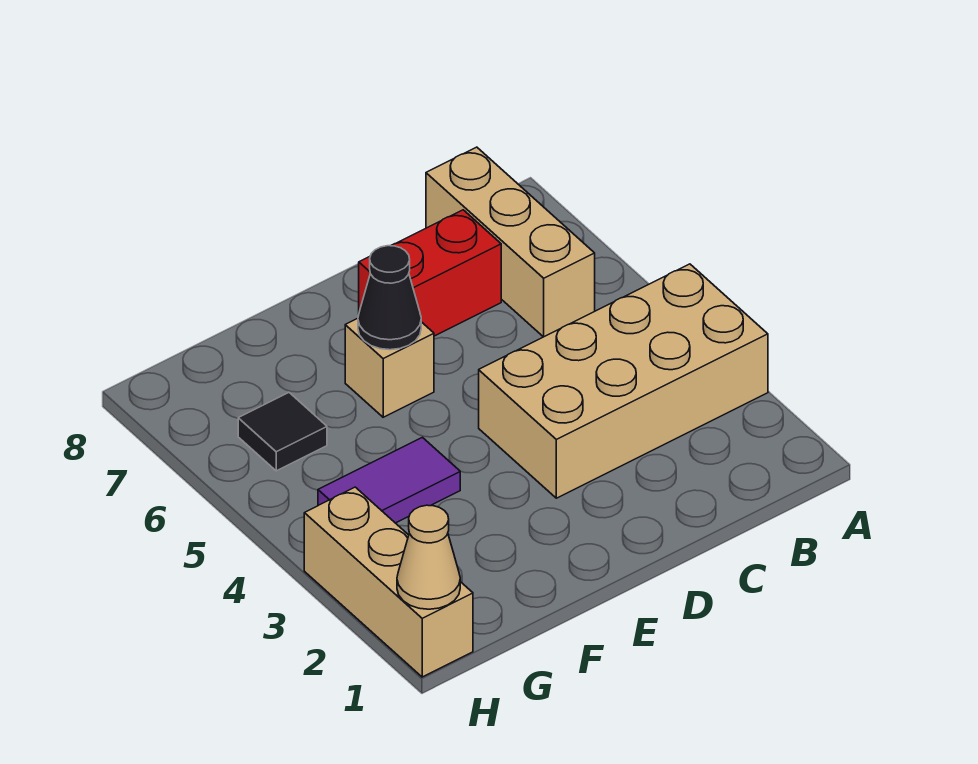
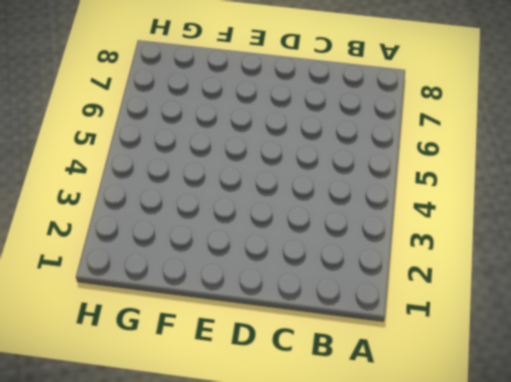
none -> tan brick A3:D4 level 1
none -> tan brick B6:B8 level 1

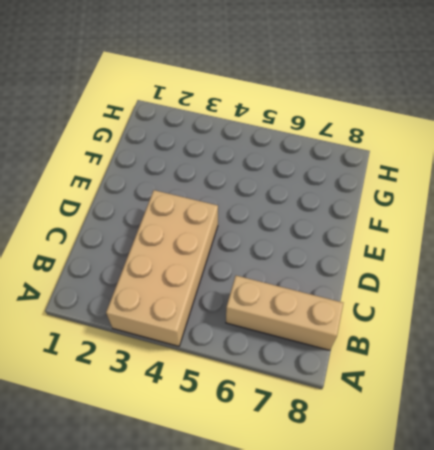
none -> red brick C7:D7 level 1
none -> tan brick E6 level 1

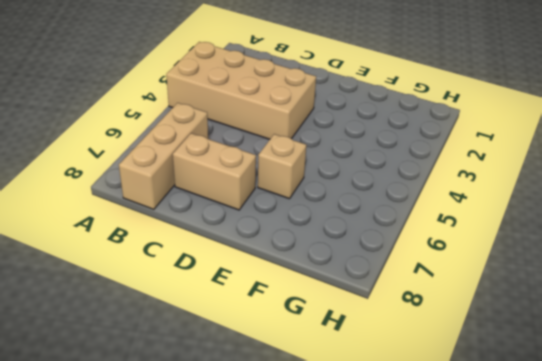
tan brick C7:D7 level 1 -> red brick C7:D7 level 1
none -> purple tile F4:G4 level 1
none -> black tile G6 level 1

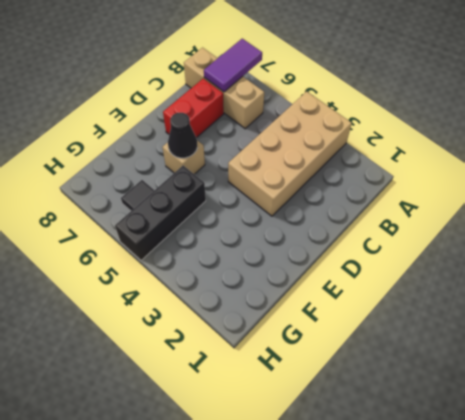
purple tile A7:B7 level 2 -> purple tile F4:G4 level 1
black brick F5:H5 level 1 -> none
none -> tan brick H1:H3 level 1
none -> tan cone H1 level 2

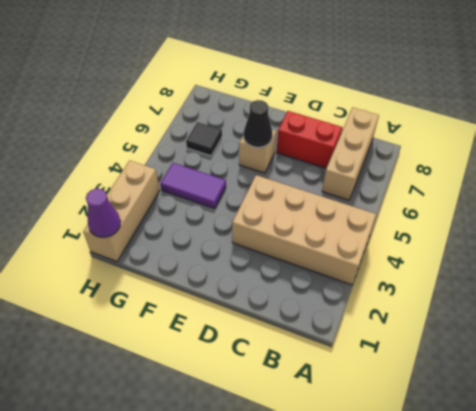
purple cone H1 level 2 -> tan cone H1 level 2

